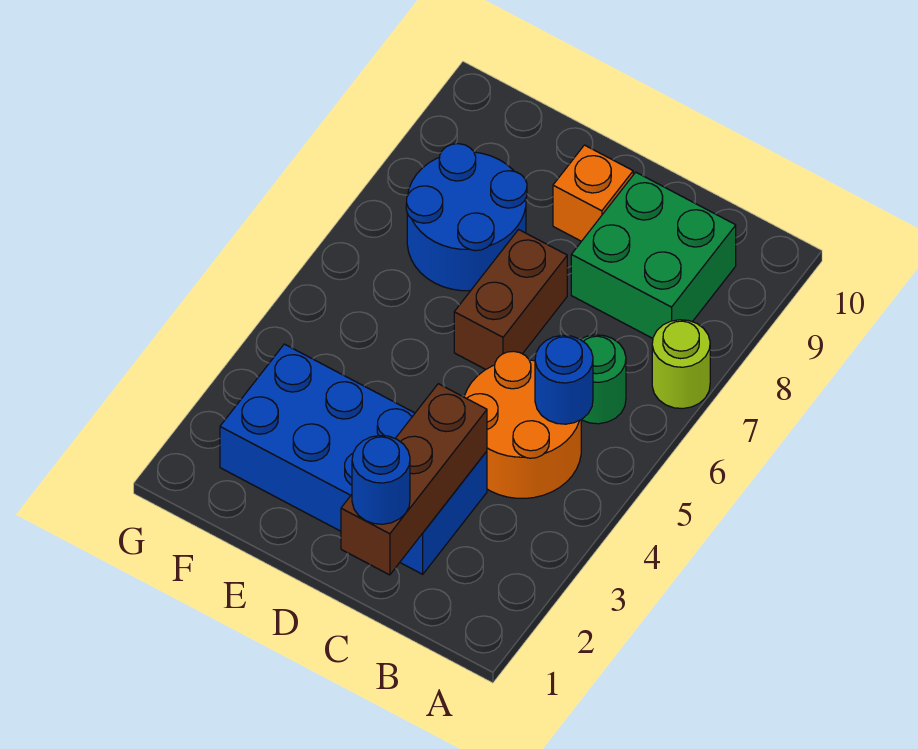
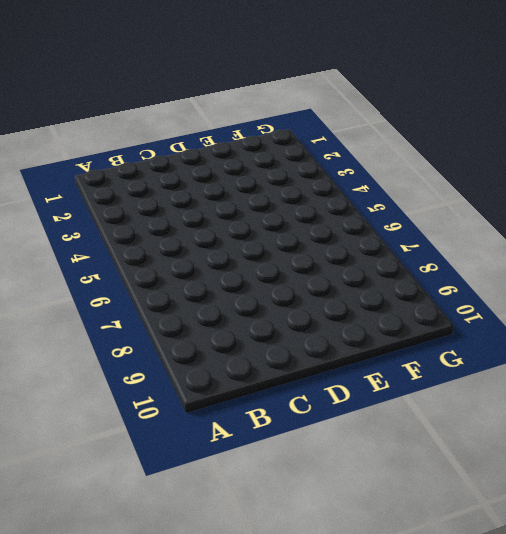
none -> lime round brick A7 level 1
none -> orange round brick B4:C5 level 1

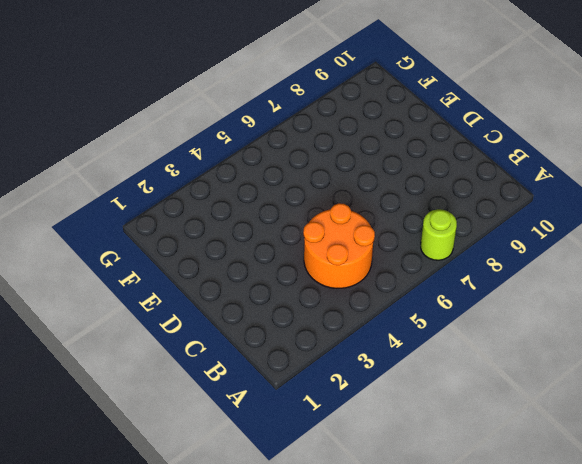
none -> green round brick B6 level 1
none -> green brick B8:C9 level 1

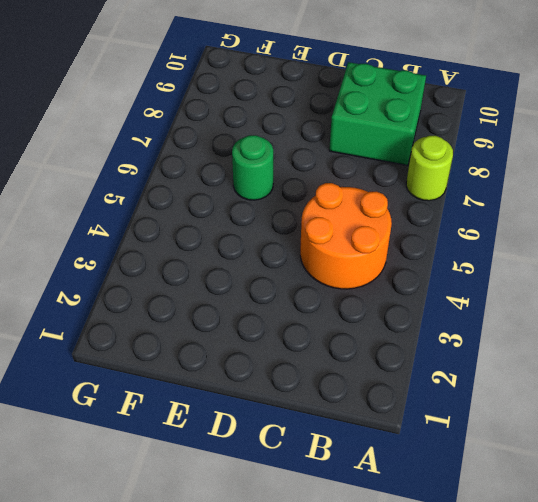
green round brick E6 level 1 -> green round brick B6 level 1
none -> blue brick C2:F3 level 1
none -> brown brick D6:D7 level 1

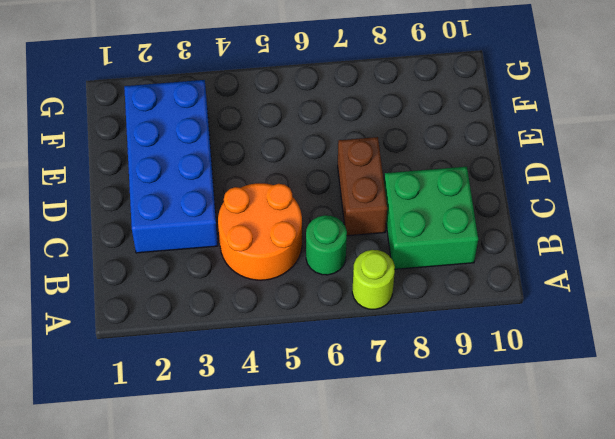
brown brick C7:D7 level 1 -> brown brick D6:D7 level 1
none -> orange brick D9 level 1
none -> blue round brick E7:F8 level 1

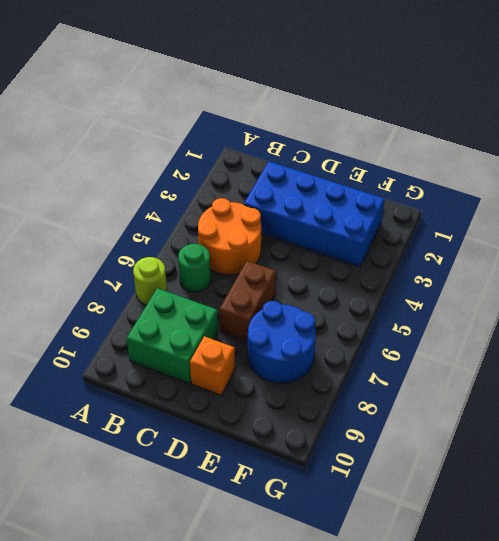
none -> blue round brick B5 level 2
none -> brown brick C1:C3 level 2

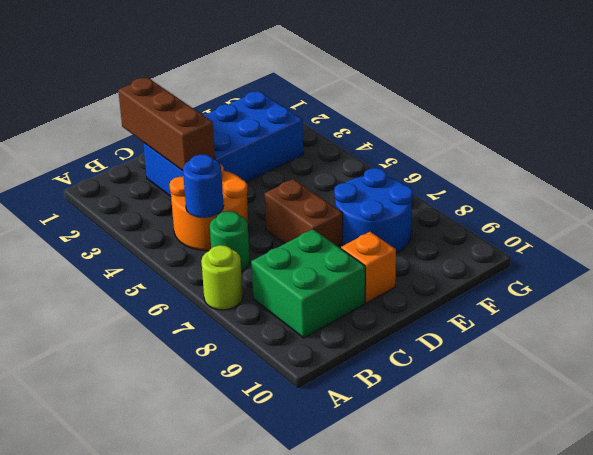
none -> blue round brick C1 level 3

